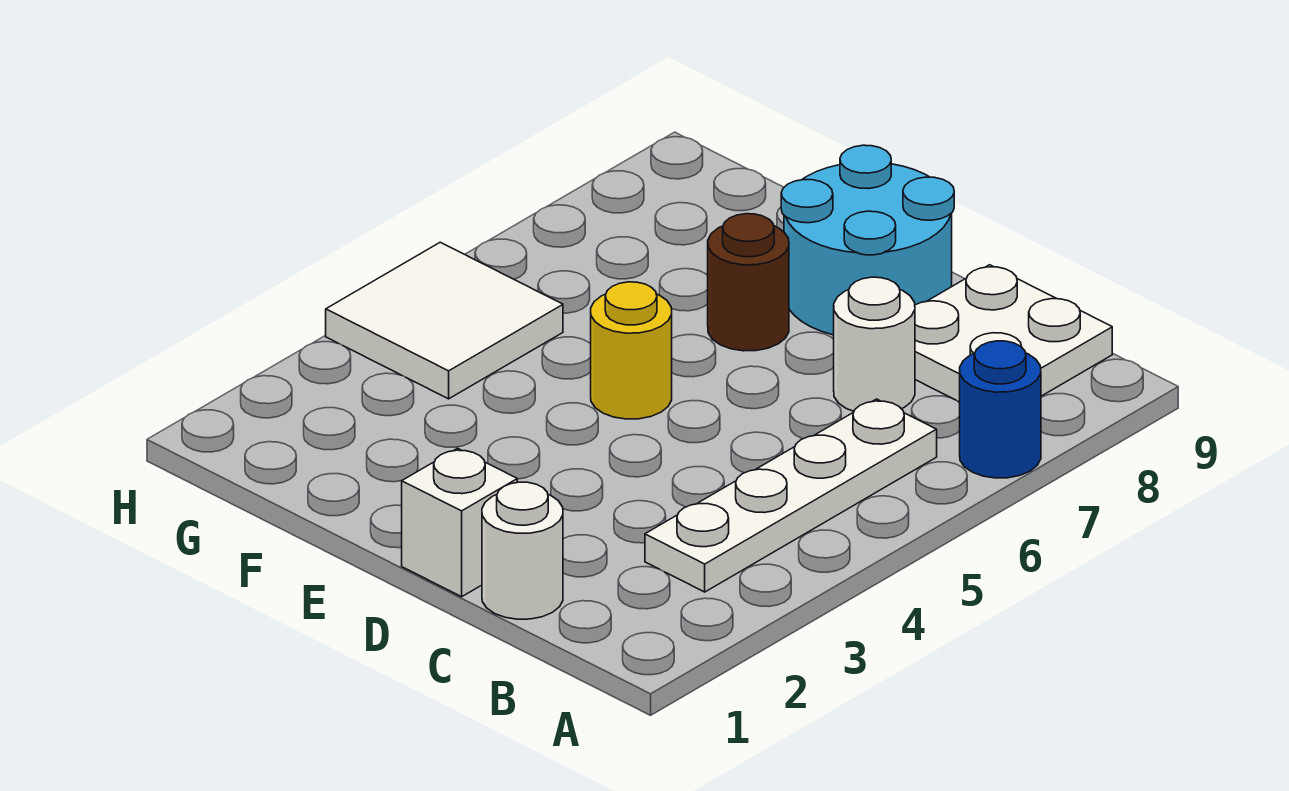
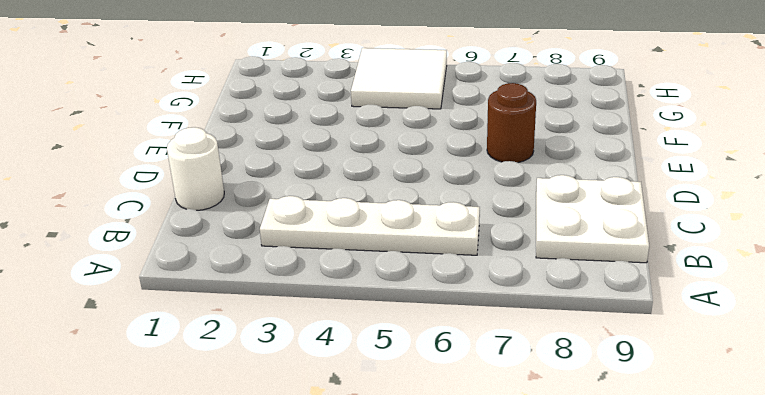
none -> blue round brick A7 level 1
none -> white round brick C7 level 1

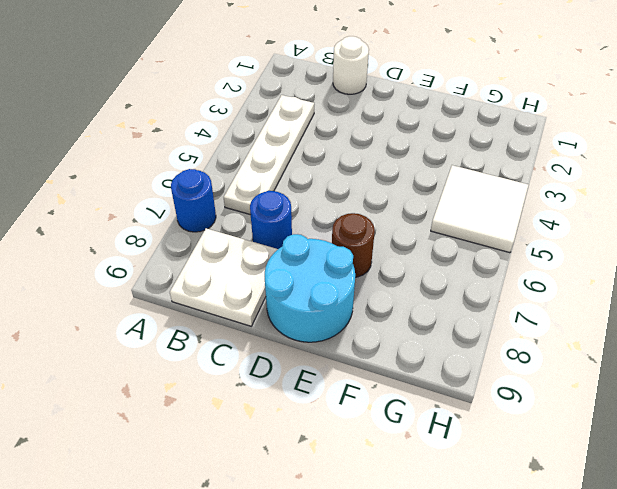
blue round brick C7 level 1 -> white round brick C7 level 1
none -> white brick D1 level 1
none -> yellow round brick E5 level 1

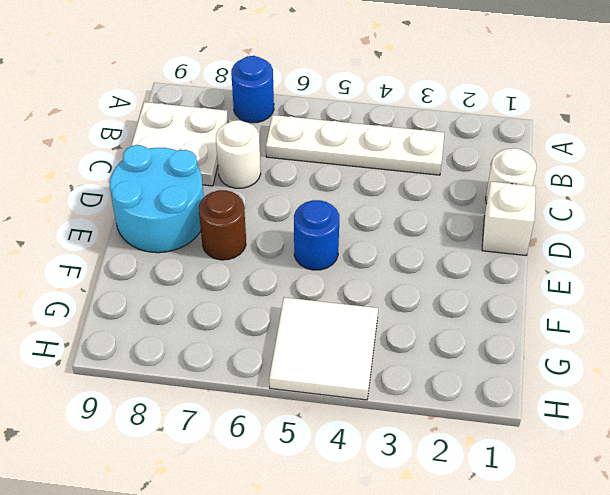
blue round brick E5 level 1 -> yellow round brick E5 level 1

